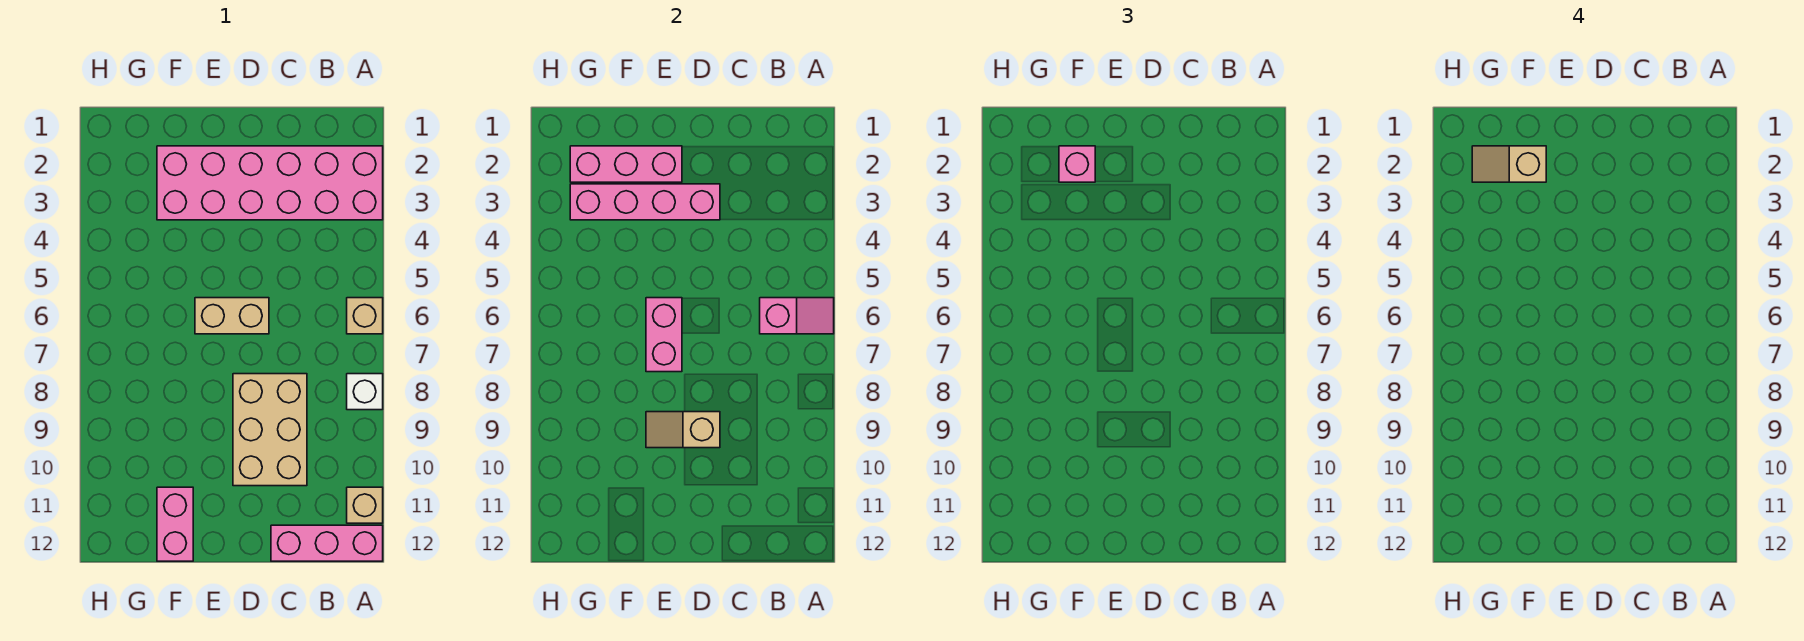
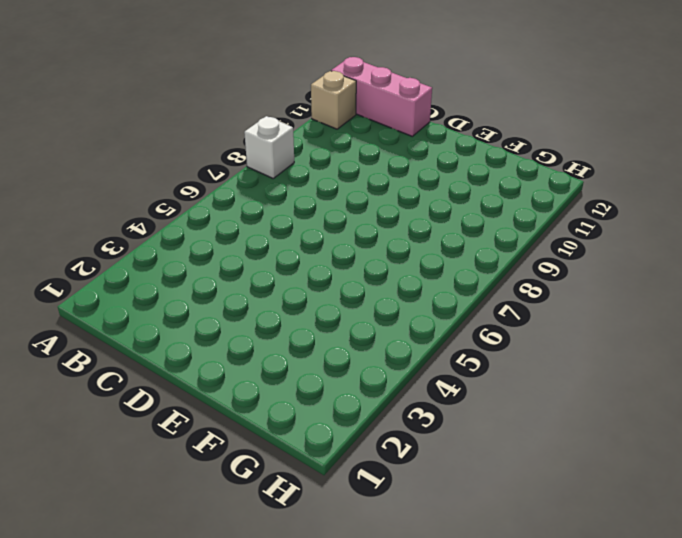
none -> pink brick A2:F3 level 1
none -> tan brick A6 level 1
none -> tan brick C8:D10 level 1

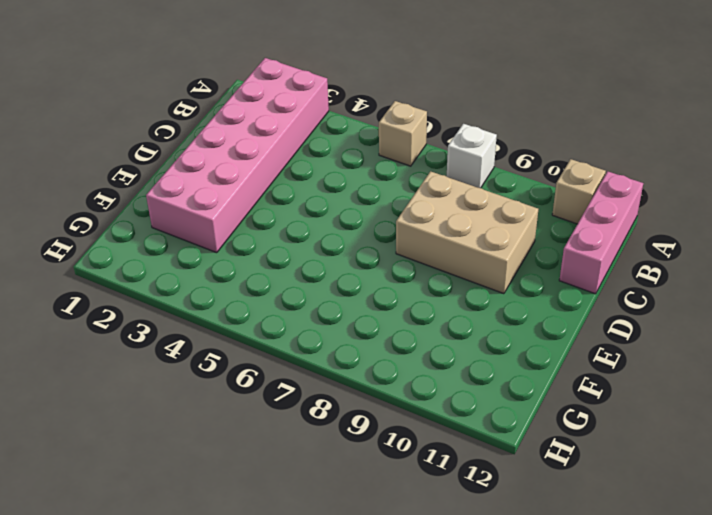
none -> tan brick D6:E6 level 1
none -> pink brick F11:F12 level 1
none -> pink slope A6:B6 level 2 top B

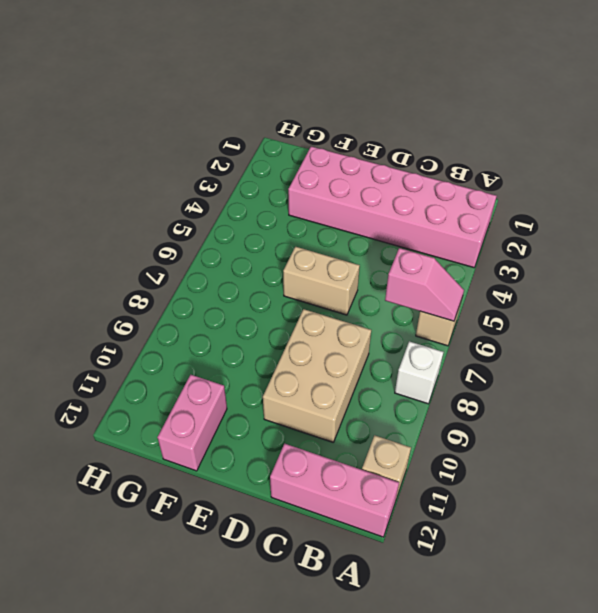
none -> pink brick D3:G3 level 2
none -> tan slope D9:E9 level 2 top D
none -> pink brick E2:G2 level 2

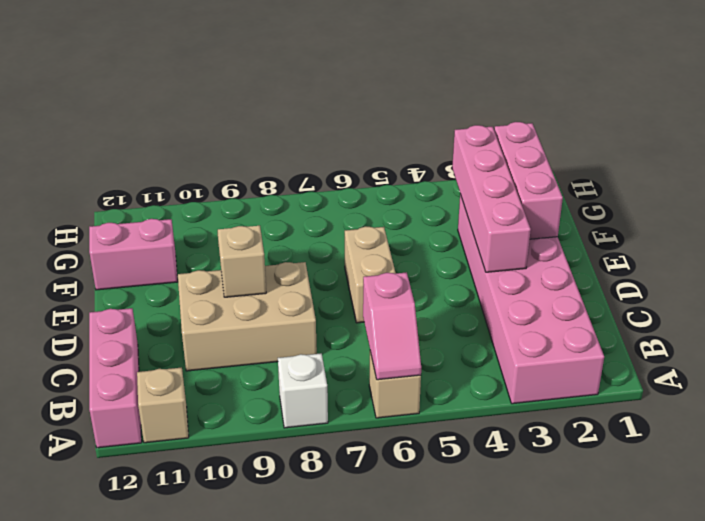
none -> pink brick E6:E7 level 2
none -> pink brick F2 level 3
none -> tan slope F2:G2 level 4 top F

